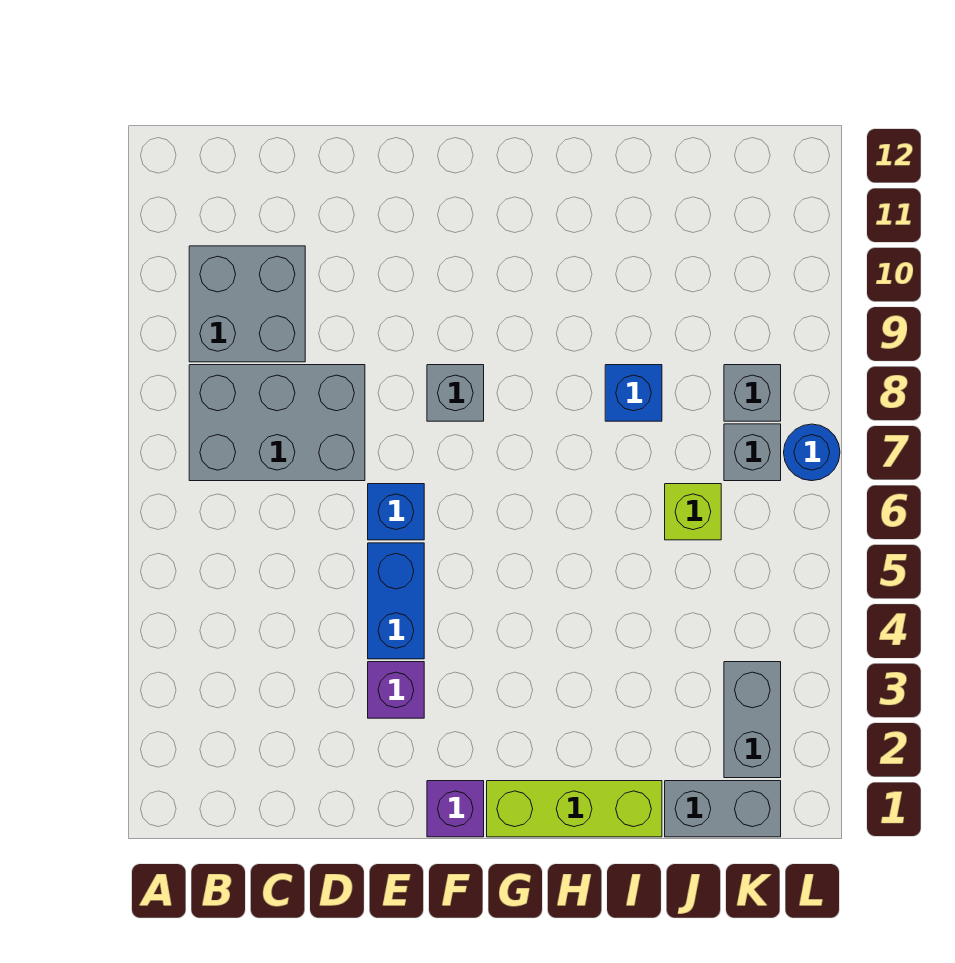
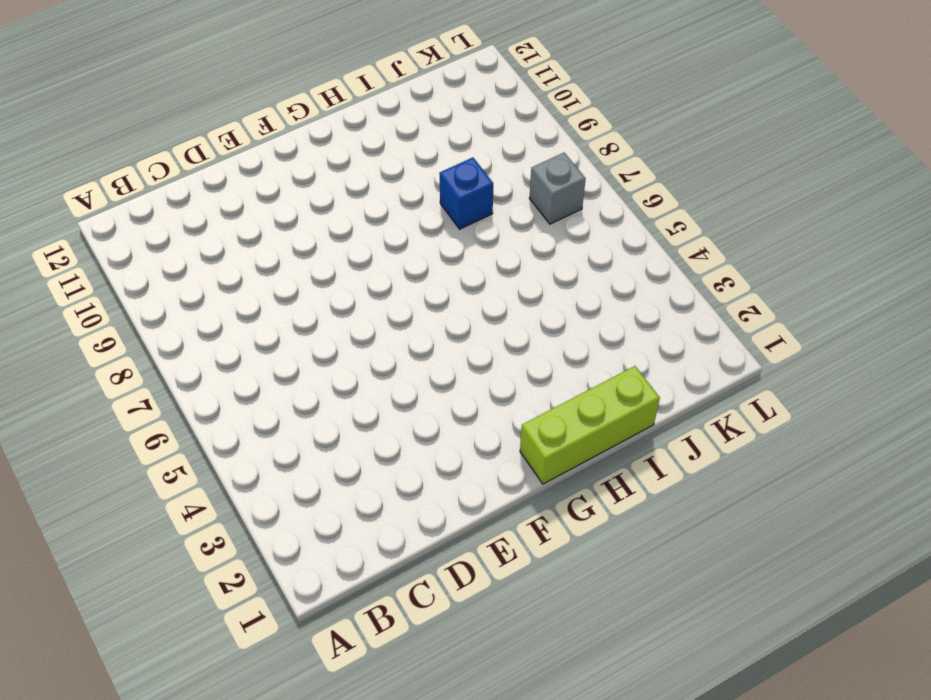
none -> grey brick B7:D8 level 1
none -> grey brick B9:C10 level 1
none -> purple brick E3 level 1

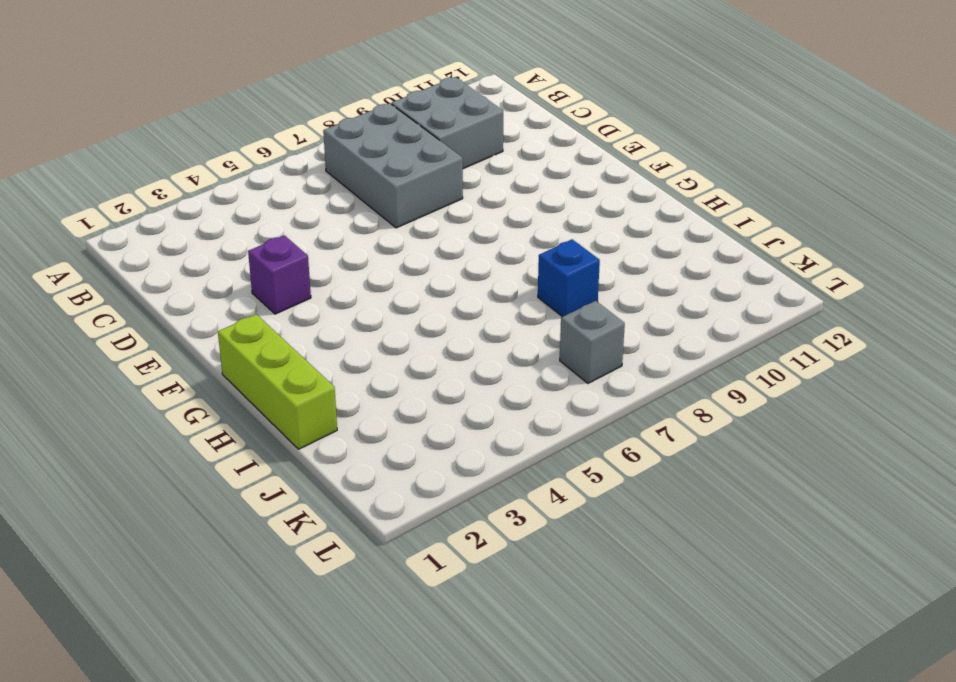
none -> blue brick E4:E5 level 1
none -> blue brick E6 level 1
none -> purple brick F1 level 1

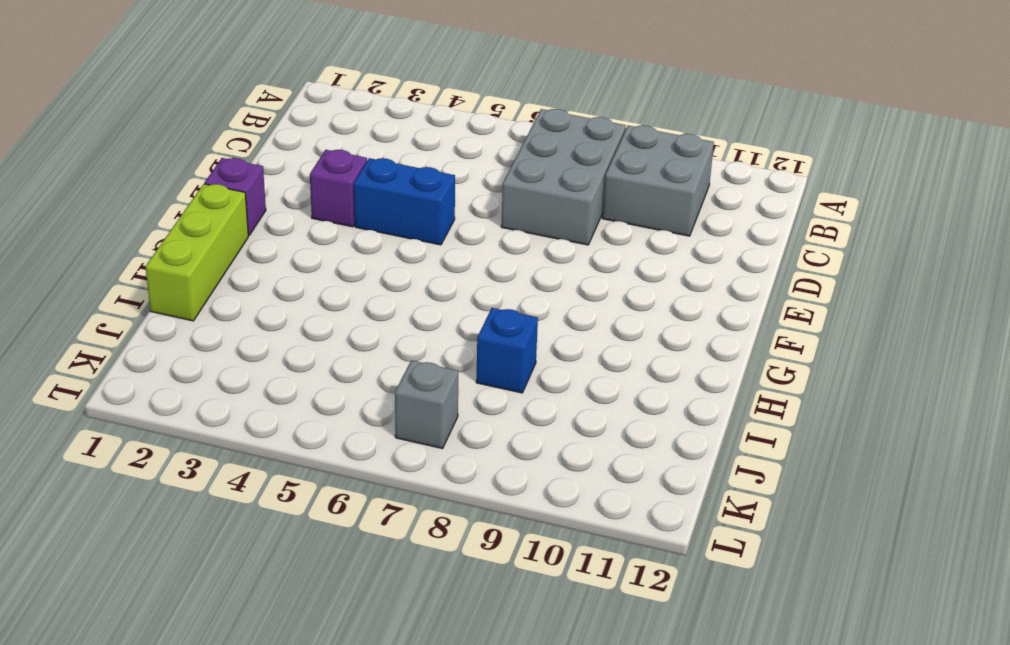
none -> blue brick E6 level 1
none -> grey brick F8 level 1
none -> grey brick J1:K1 level 1

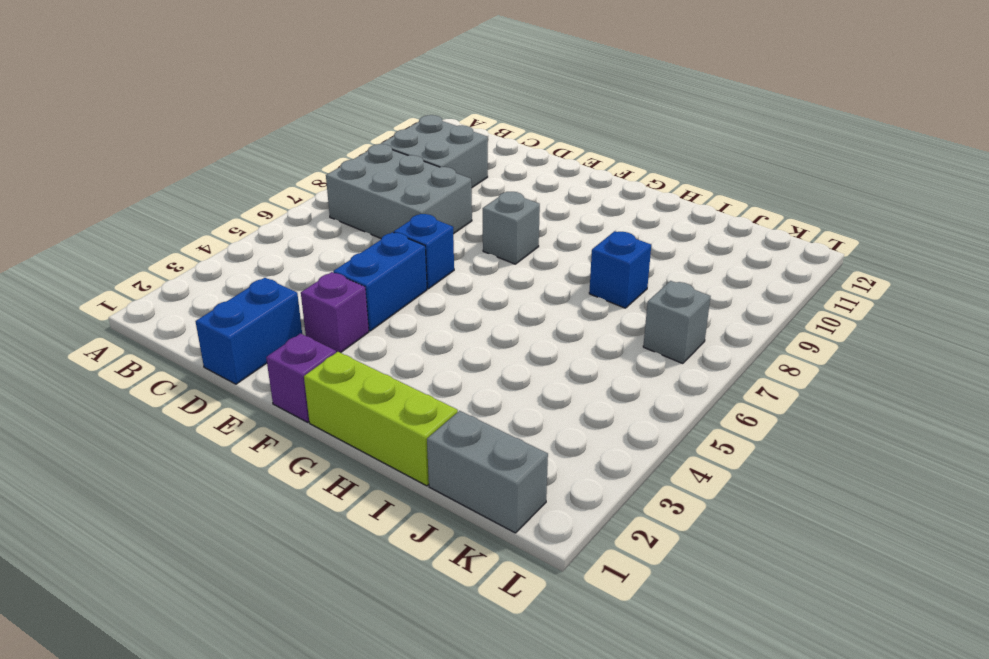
blue brick D1:D2 level 1 -> none
none -> lime brick J6 level 1
none -> grey brick K2:K3 level 1
none -> grey brick K8 level 1

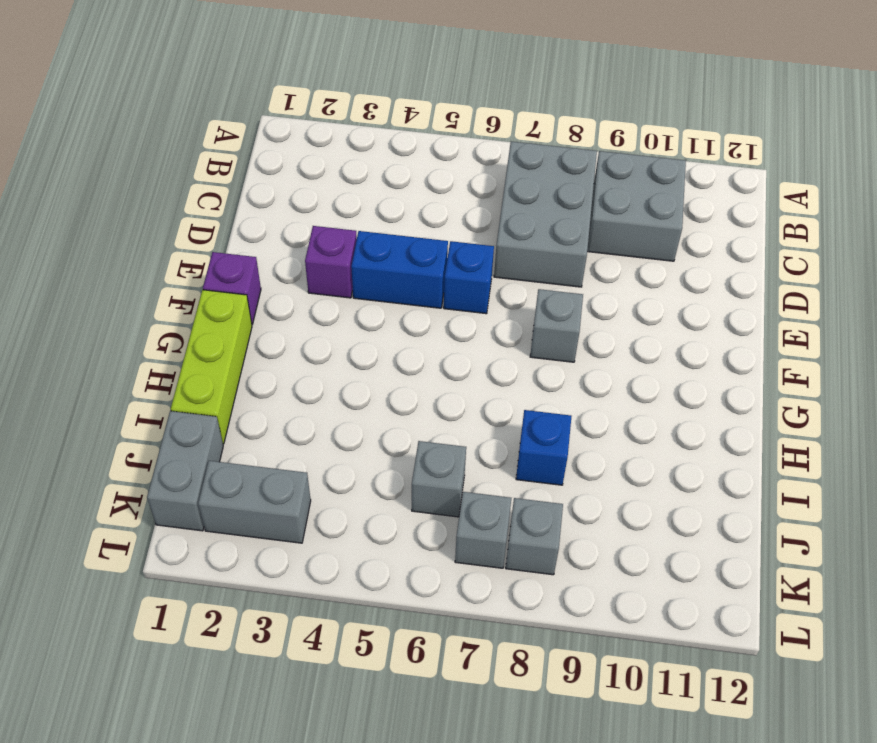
grey brick J6 level 1 -> lime brick J6 level 1
none -> blue round brick L7 level 1

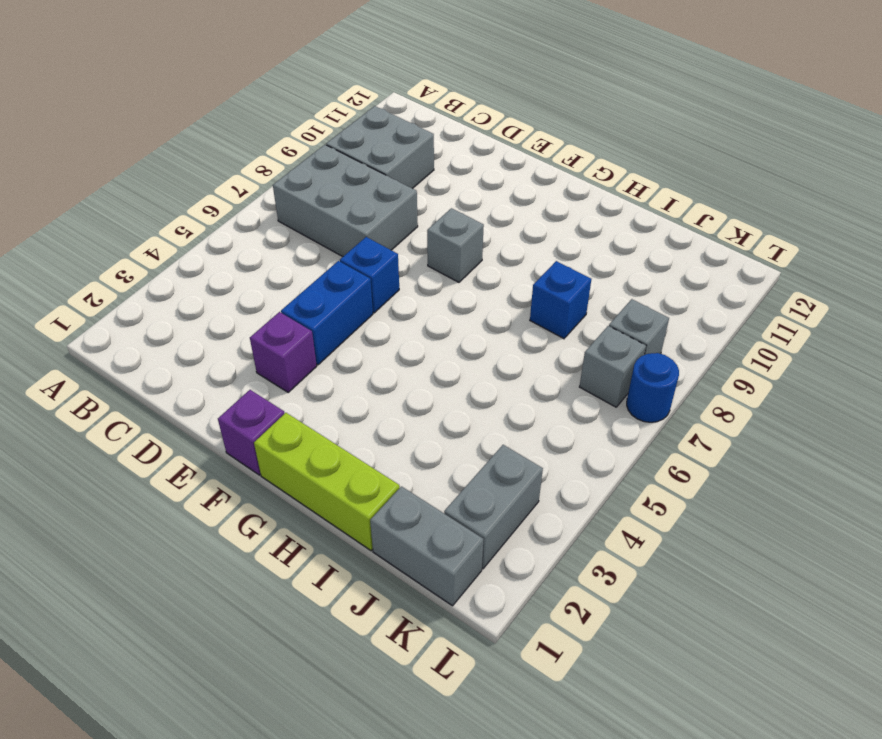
none -> lime brick J6 level 1

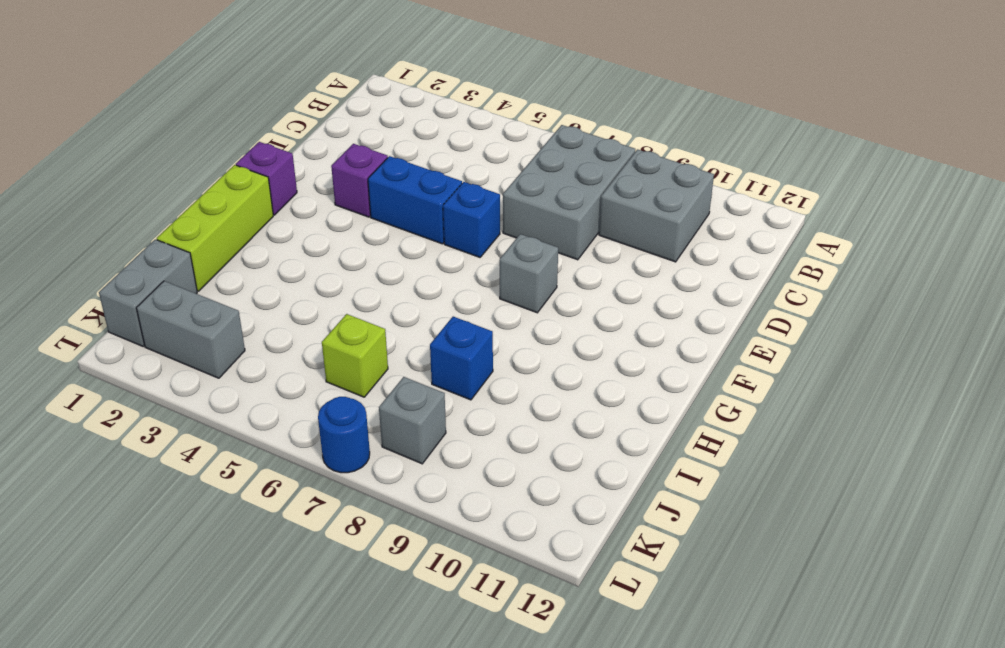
none -> grey brick K7 level 1

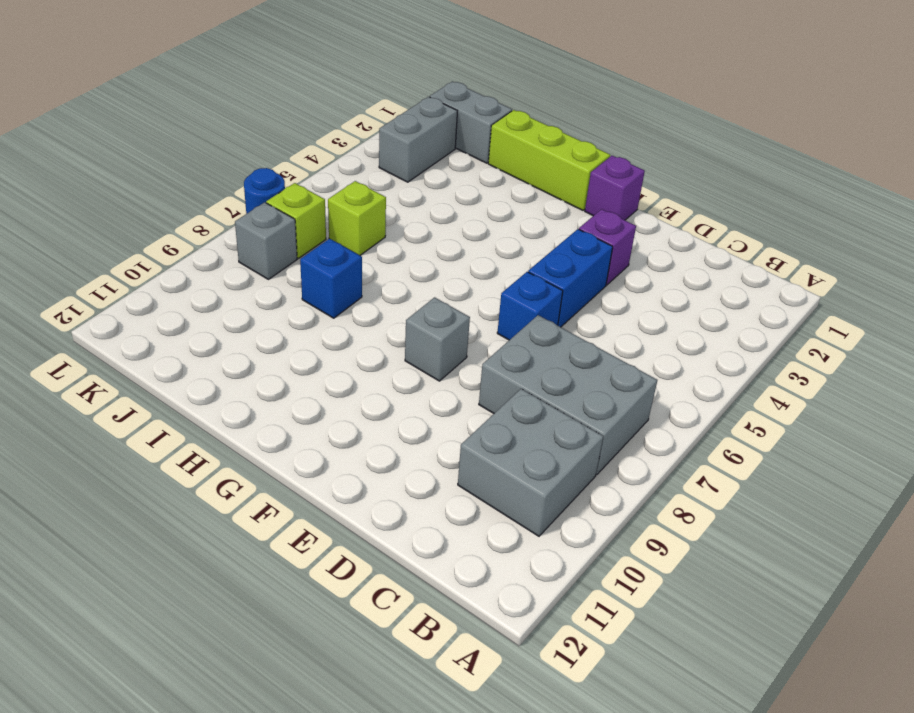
lime brick K7 level 1 -> grey brick K7 level 1

